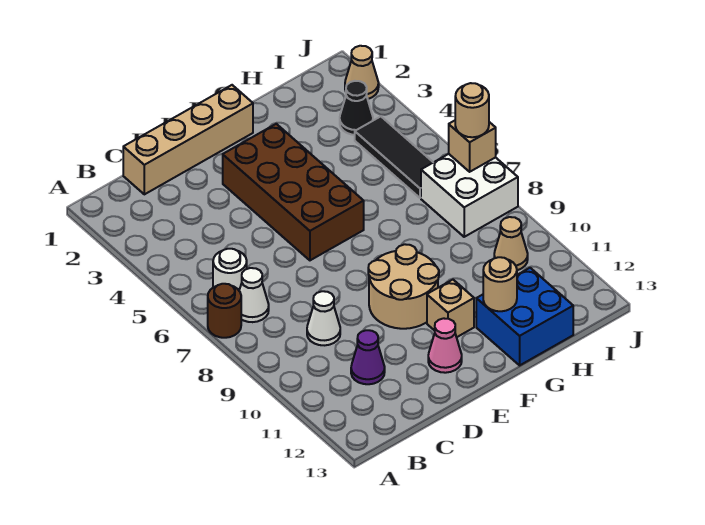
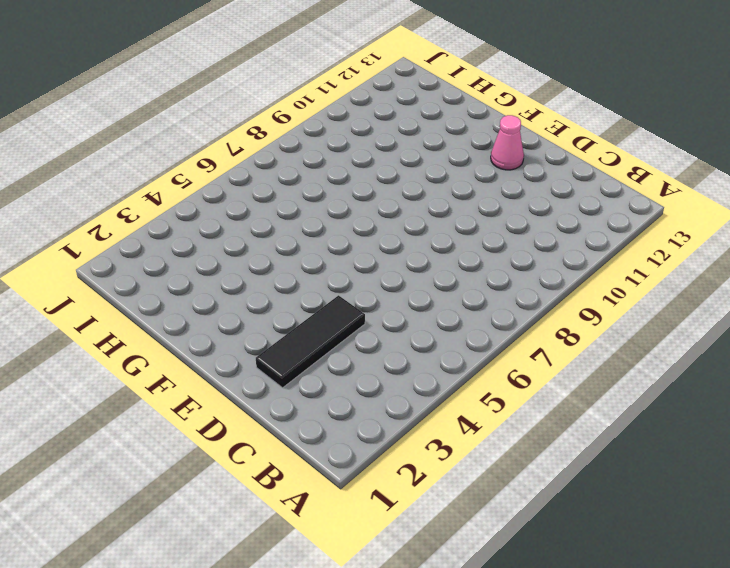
black tile D2:D4 level 1 -> black tile I4:I6 level 1
none -> brown round brick A7 level 1
none -> white round brick B6 level 1
none -> white cone B7 level 1

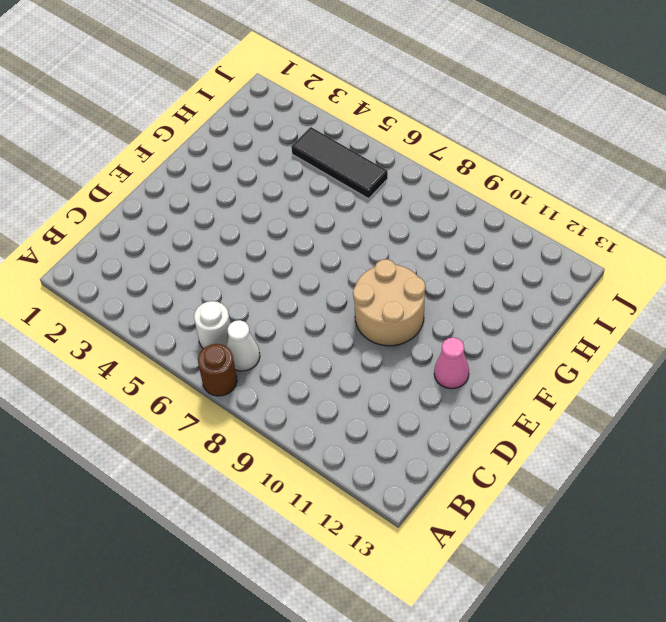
none -> tan brick C1:F1 level 1
none -> white cone C9 level 1
none -> purple cone C11 level 1

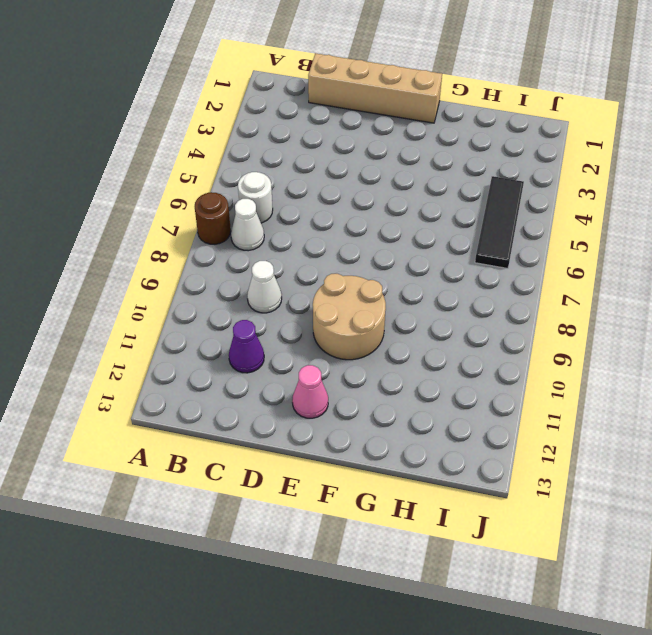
none -> brown brick E3:F6 level 1
none -> tan brick F11 level 1
none -> blue brick G12:H13 level 1

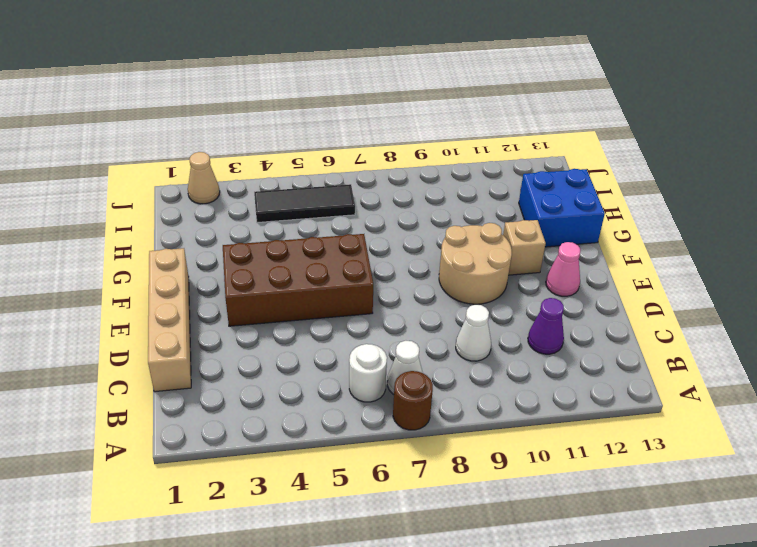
none -> black cone I3 level 1
none -> white brick I7:J8 level 1
none -> tan cone I10 level 1

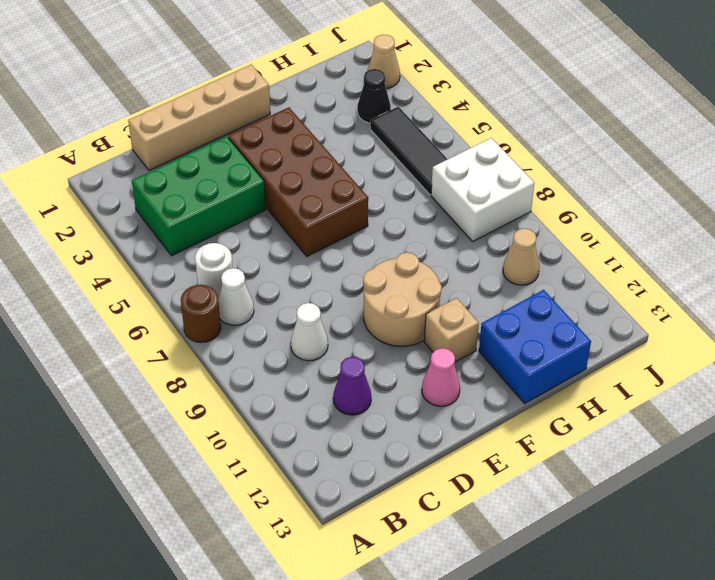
green brick B3:D4 level 1 -> none
none -> tan round brick G12 level 2
none -> tan brick J7 level 2
none -> tan round brick J7 level 3

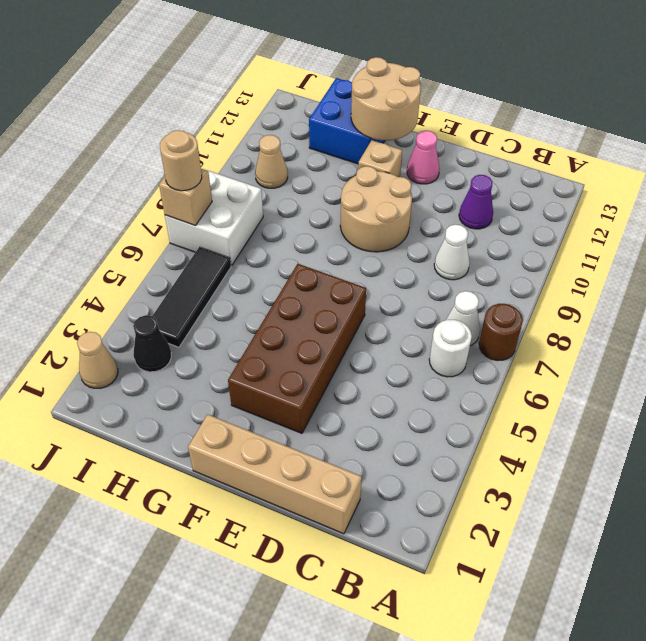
tan round brick F12:G13 level 2 -> tan round brick G12 level 2

